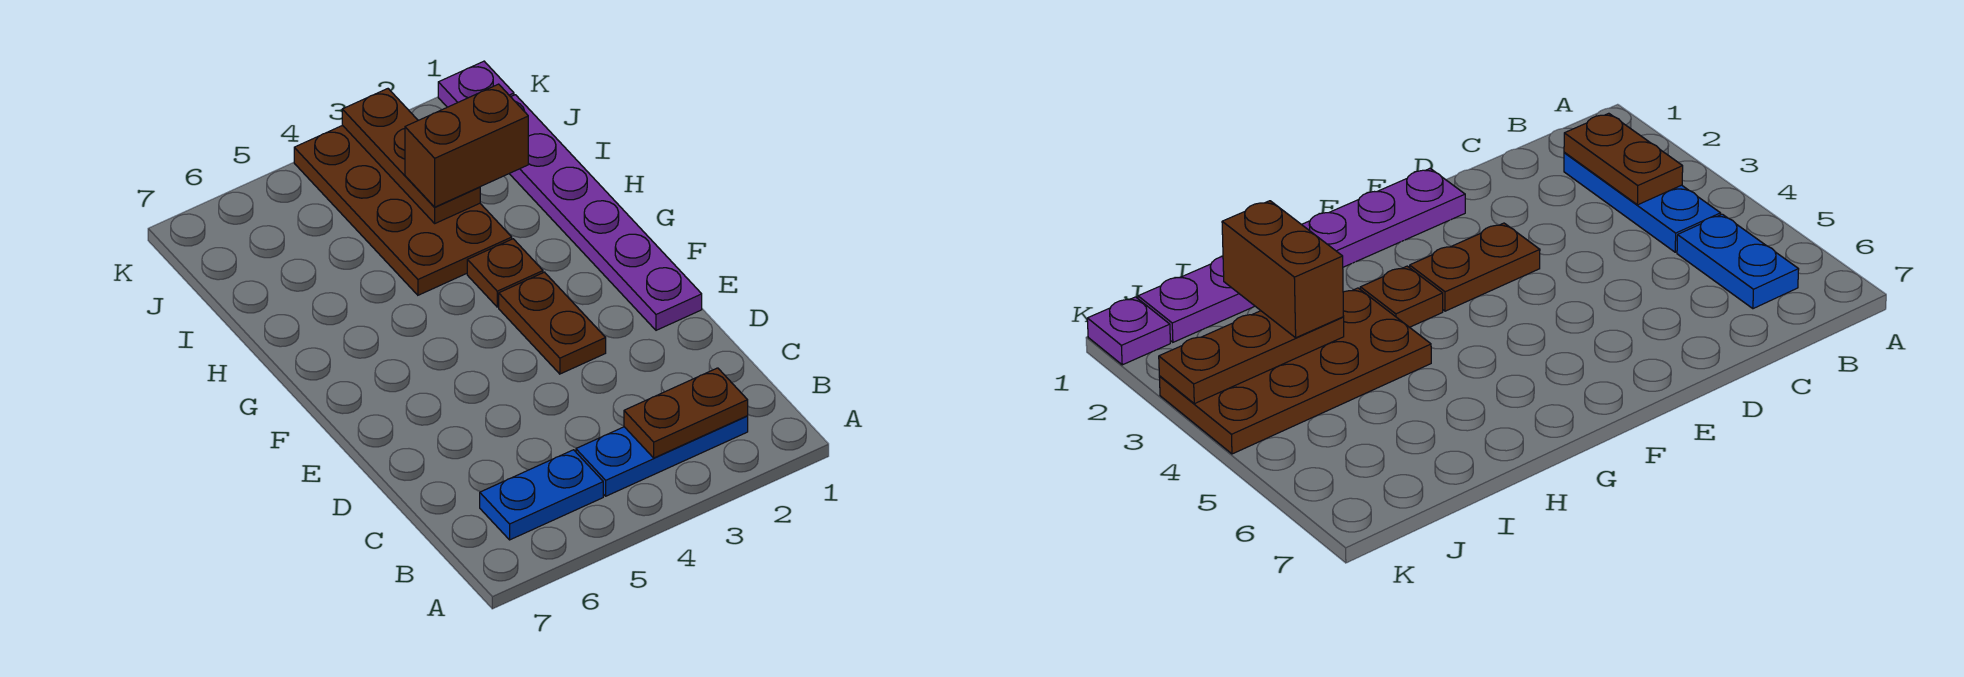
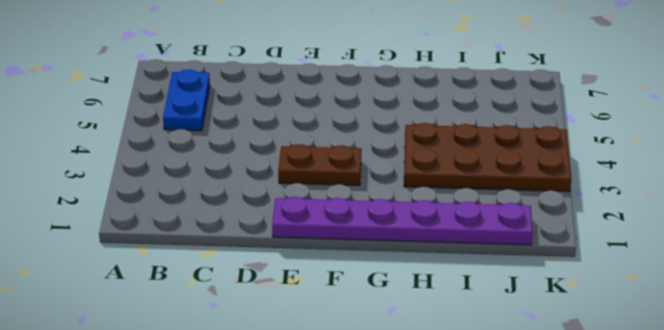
none -> blue plate B2:B4 level 1
none -> brown plate G3 level 1

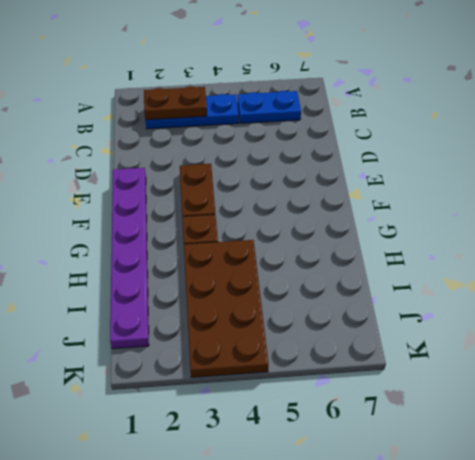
none -> purple plate K1 level 1
none -> brown plate I3:K3 level 2

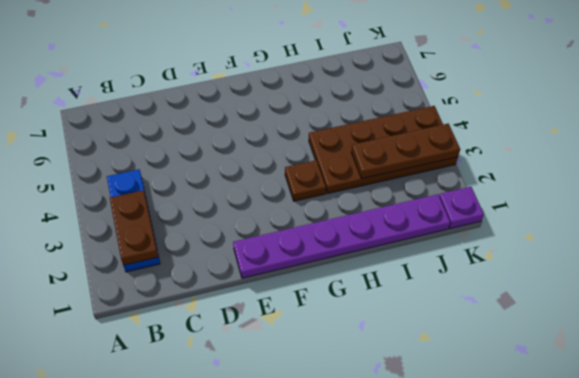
none -> blue plate B5:B6 level 1
none -> brown plate E3:F3 level 1

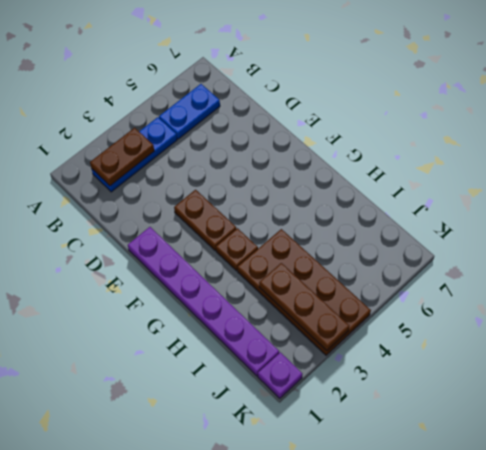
none -> brown brick I2:I3 level 3

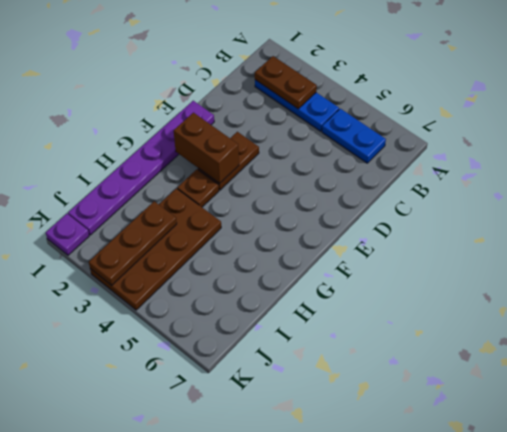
brown brick F2:F3 level 2 -> brown brick I2:I3 level 3

